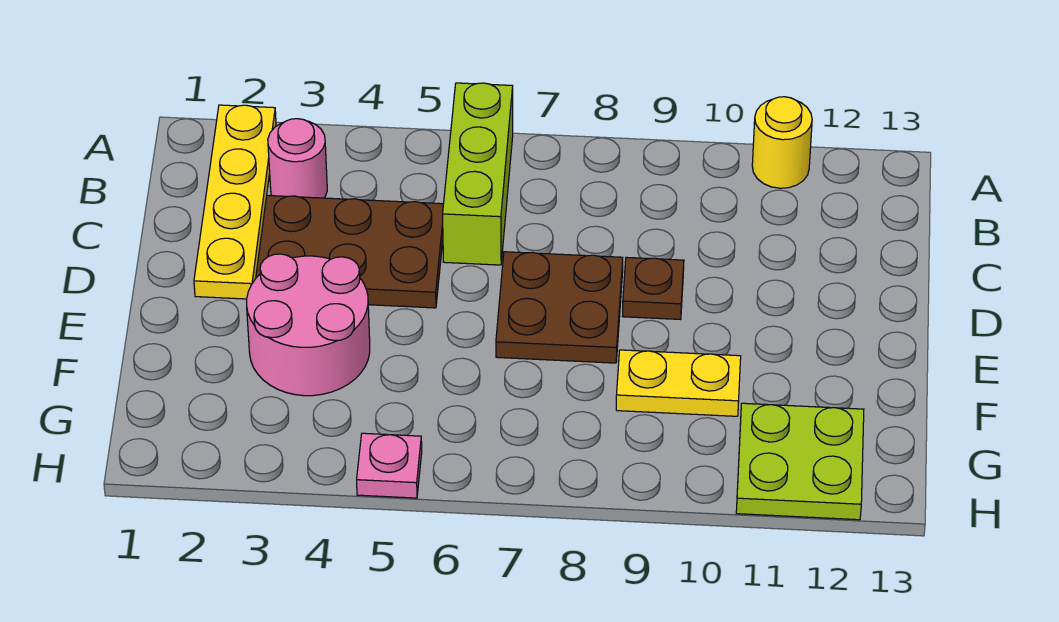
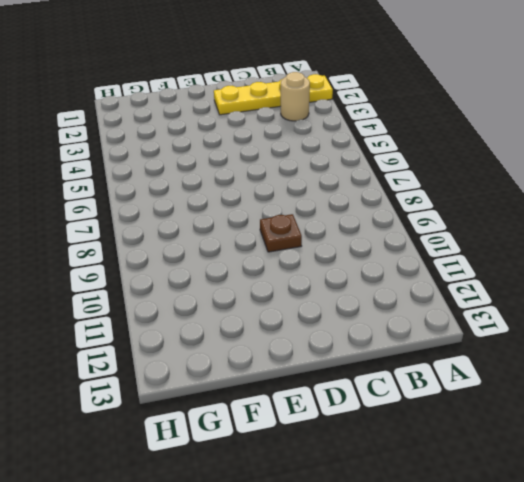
tan round brick B3 level 1 -> pink round brick B3 level 1
none -> lime brick A6:C6 level 1
none -> yellow round brick A11 level 1

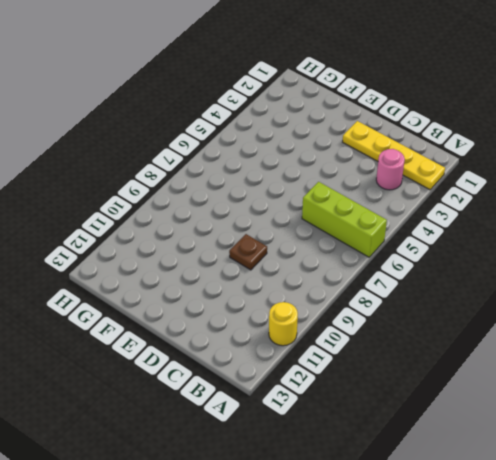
none -> brown plate C3:D5 level 1
none -> brown plate D7:E8 level 1

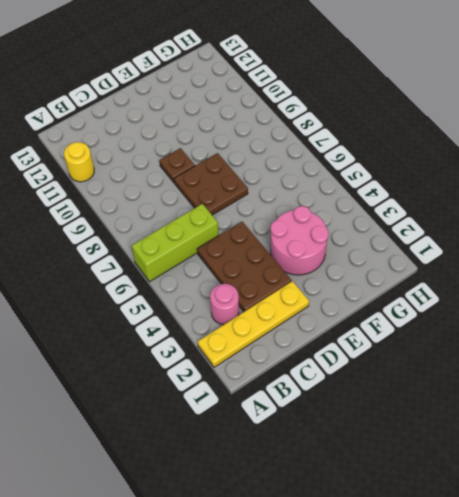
none -> yellow plate F9:F10 level 1
none -> lime plate G11:H12 level 1

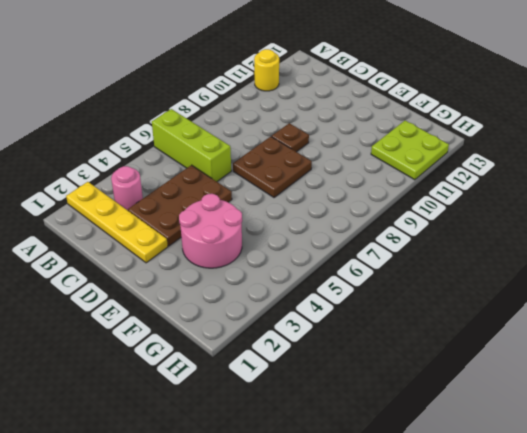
none -> yellow plate F9:F10 level 1
none -> pink plate H5 level 1

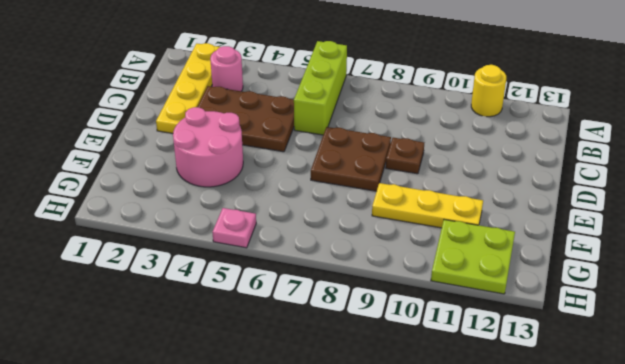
yellow plate F9:F11 level 1 -> yellow plate F9:F10 level 1

